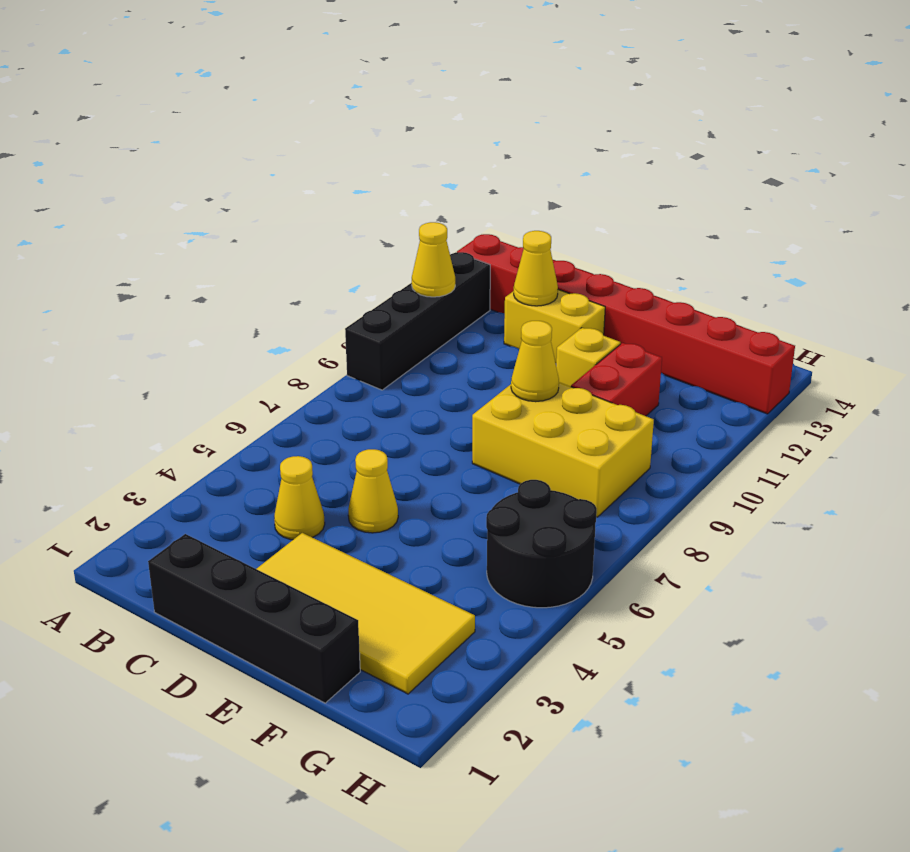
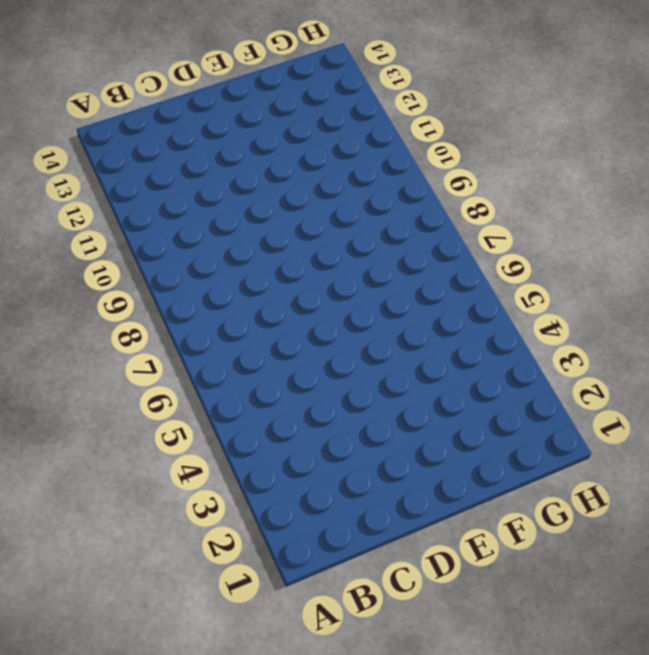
none -> black brick A9:A12 level 1
none -> red brick A13:H13 level 1
none -> black brick C1:F1 level 1

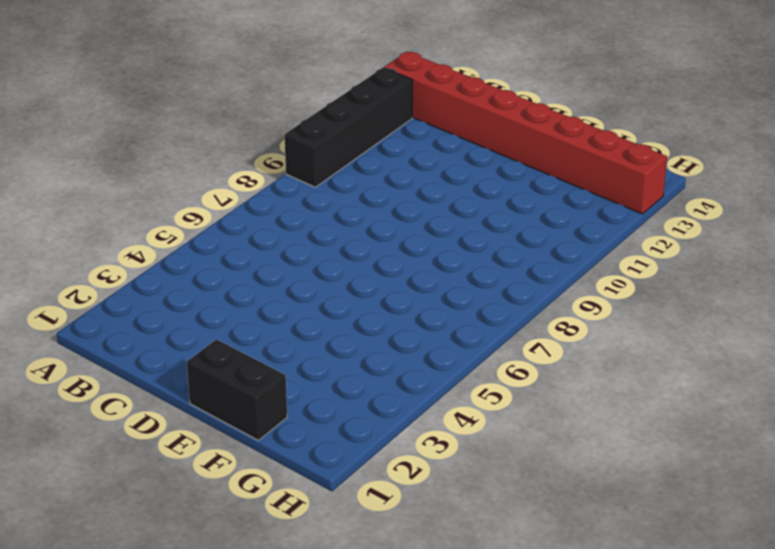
black brick E1:F1 level 1 -> black brick C1:F1 level 1
none -> yellow cone C4 level 1
none -> yellow brick C12:D12 level 1
none -> yellow tile D2:G3 level 1

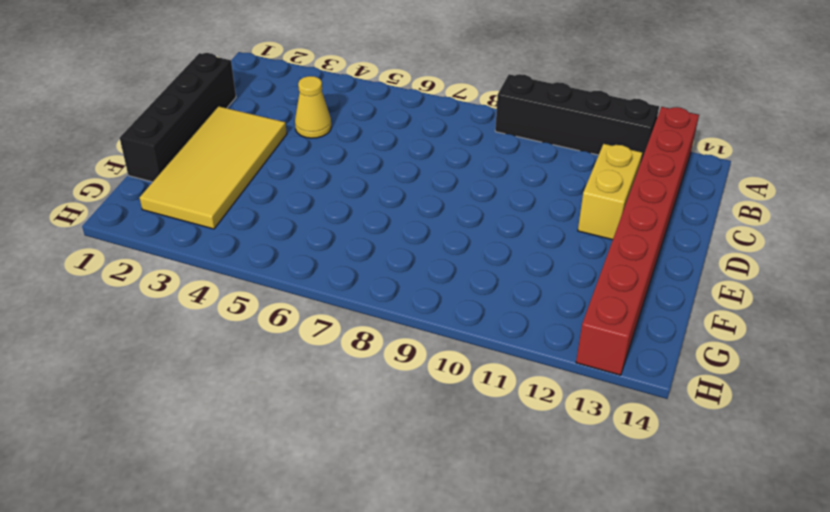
none -> yellow cone D5 level 1
none -> yellow brick E8:G9 level 1
none -> yellow brick E11 level 1

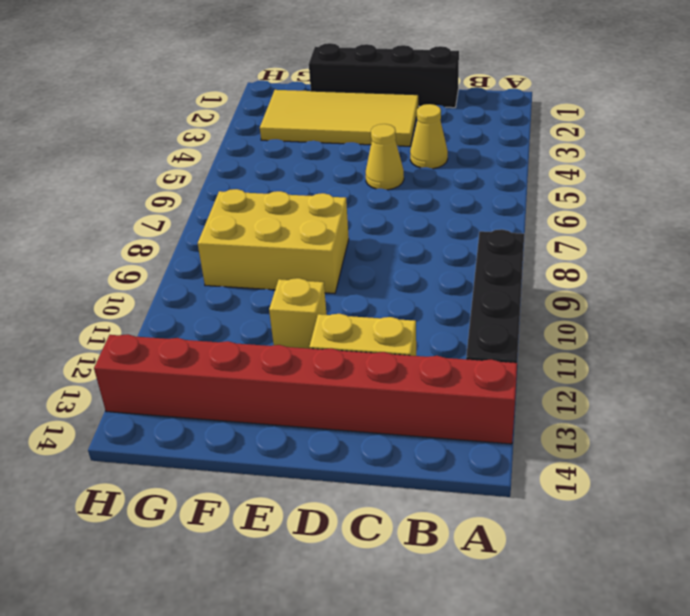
none -> red brick F10:F11 level 1
none -> black round brick G5:H6 level 1
none -> yellow cone A11 level 2

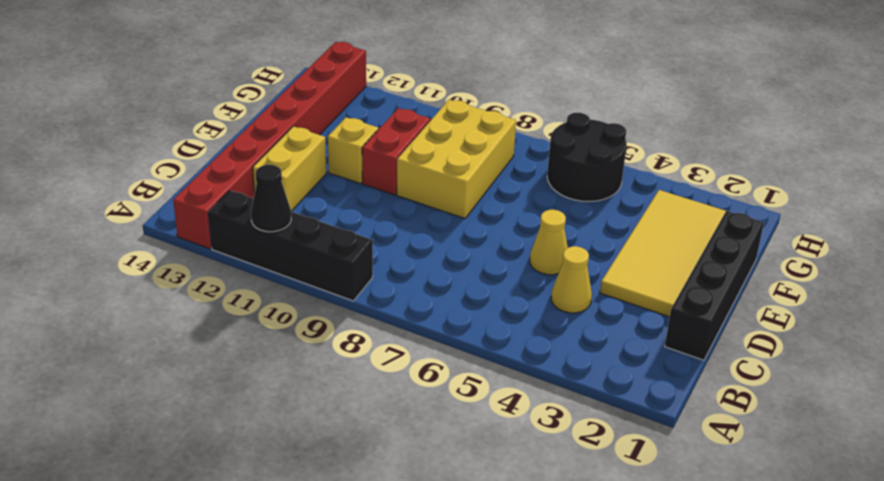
black cone A11 level 2 -> yellow cone A11 level 2
red brick E10:F10 level 1 -> red brick F10:F11 level 1
none -> yellow cone C12 level 2
none -> yellow cone E9 level 2

